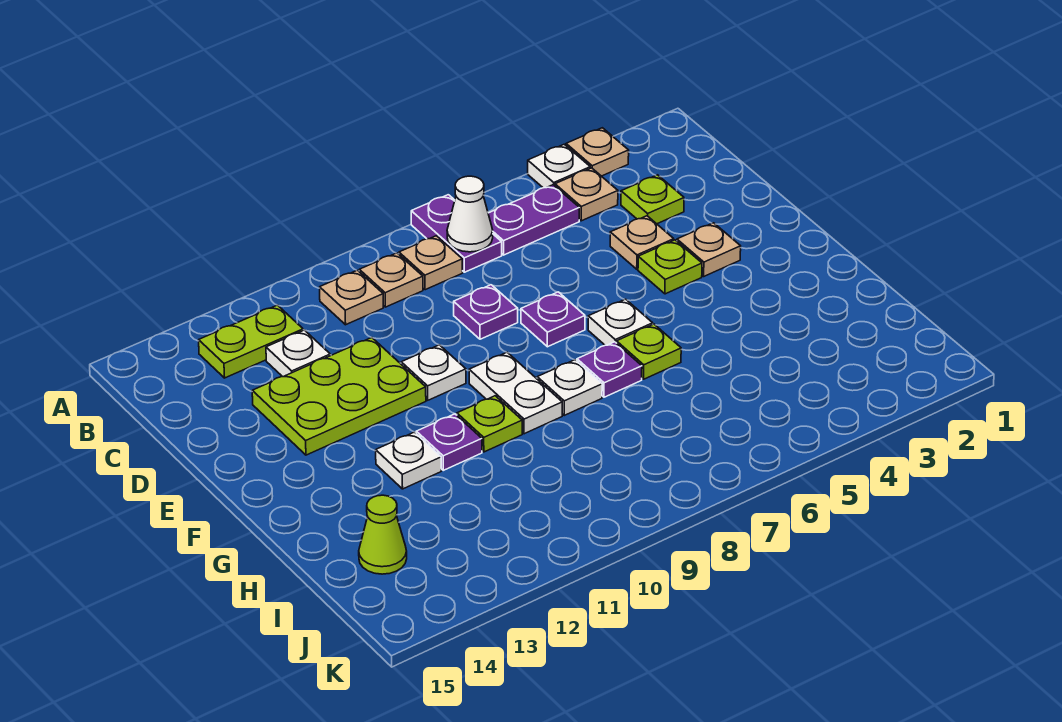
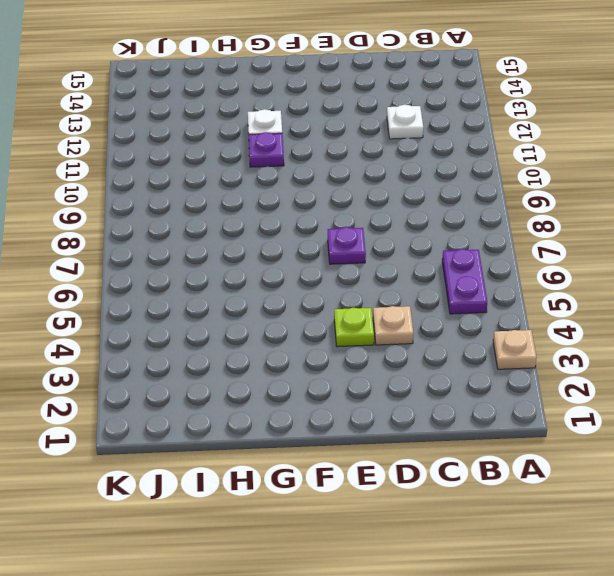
none -> white plate A4 level 1
none -> purple plate A7:B7 level 1
none -> tan plate B4 level 1

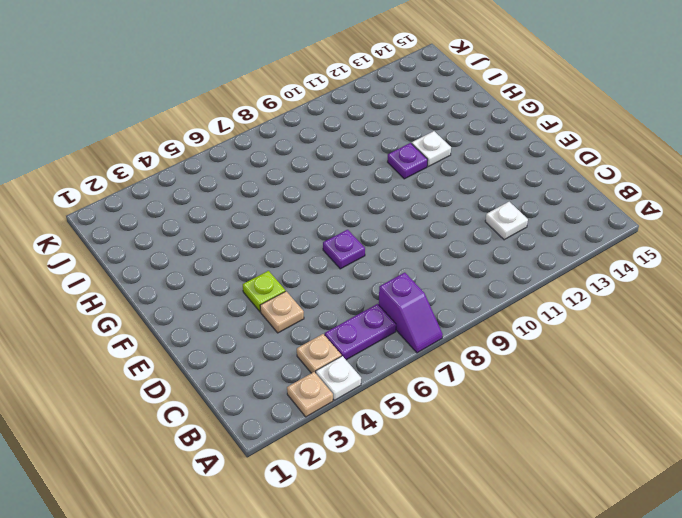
purple slope A7:B7 level 1 top B -> purple plate A7:B7 level 1
none -> tan plate B8 level 1
none -> tan plate B9 level 1
none -> tan plate B10 level 1

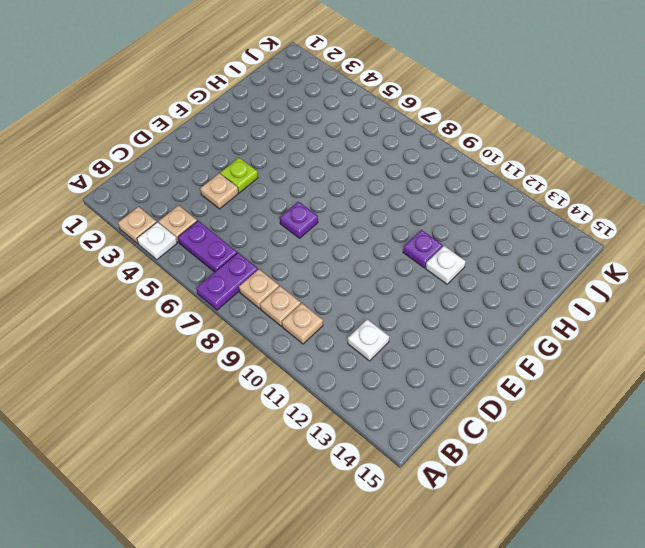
none -> lime plate B12:B13 level 1
none -> lime plate C3 level 1
none -> purple plate D8 level 1

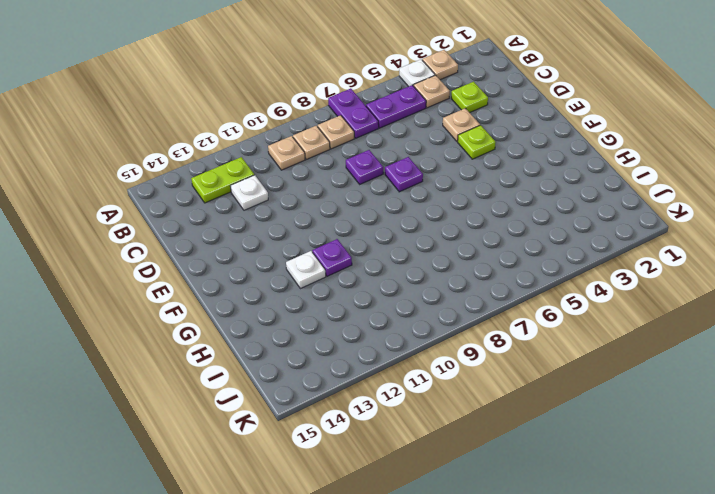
none -> lime plate D11:E13 level 1
none -> tan plate E3 level 1
none -> white plate E10 level 1

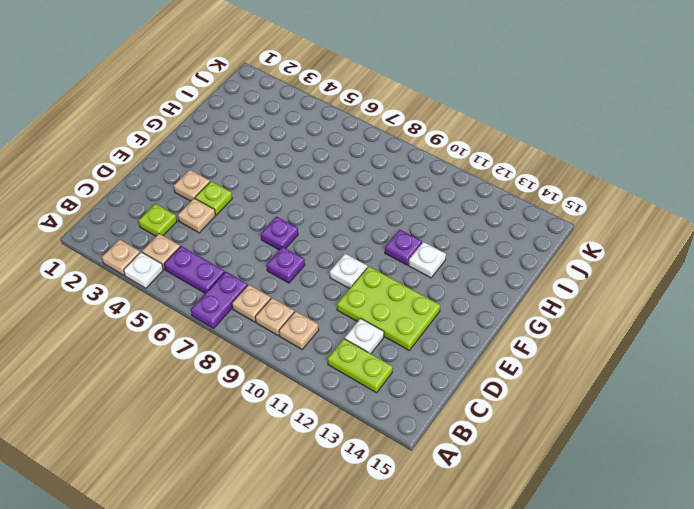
none -> white plate F6 level 1
none -> white plate F9:G9 level 1
none -> lime plate G6 level 1

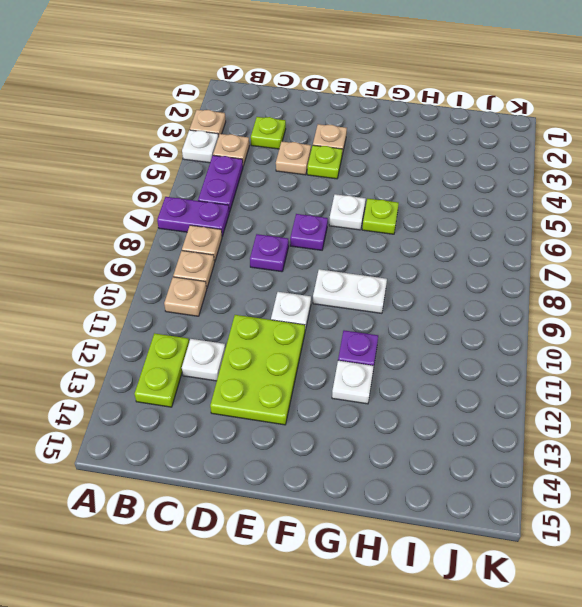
none -> purple plate G7 level 1
none -> white plate G8 level 1
none -> lime plate G10 level 1

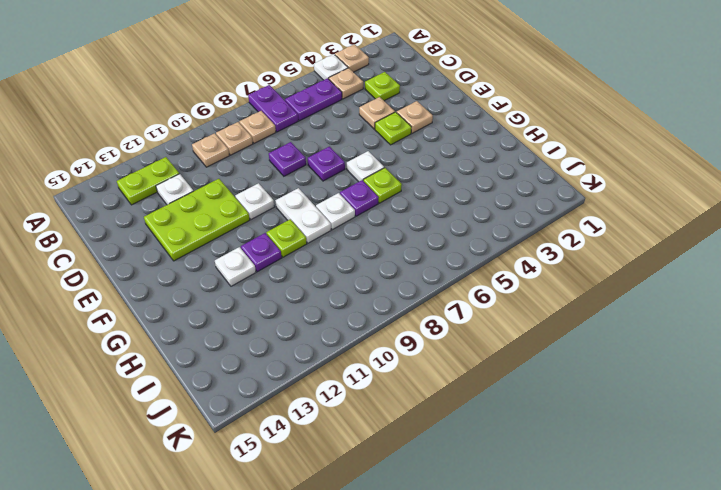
none -> lime cone I14 level 1
none -> white cone B7 level 2

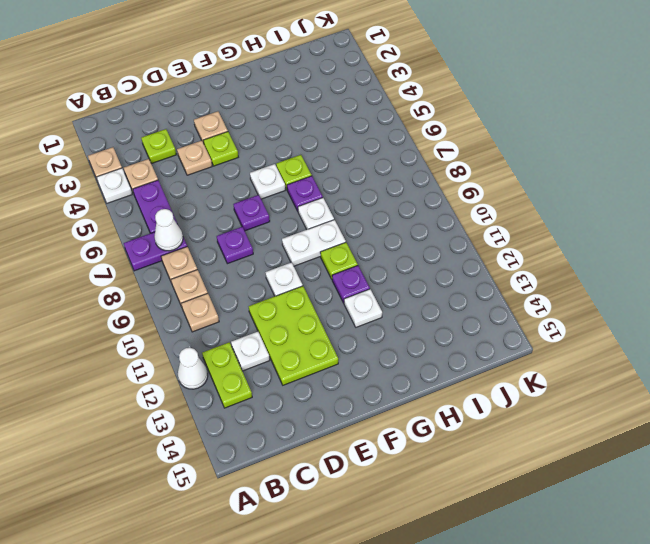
white cone A12 level 1 -> none
none -> lime cone I14 level 1

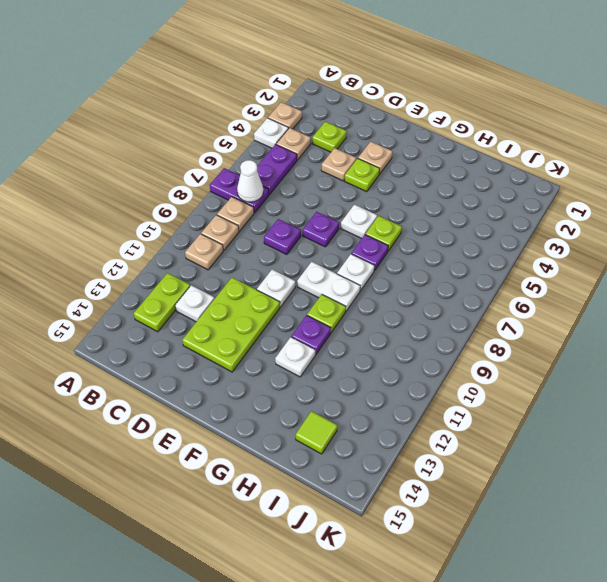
lime tile I14 level 1 -> lime cone I14 level 1

